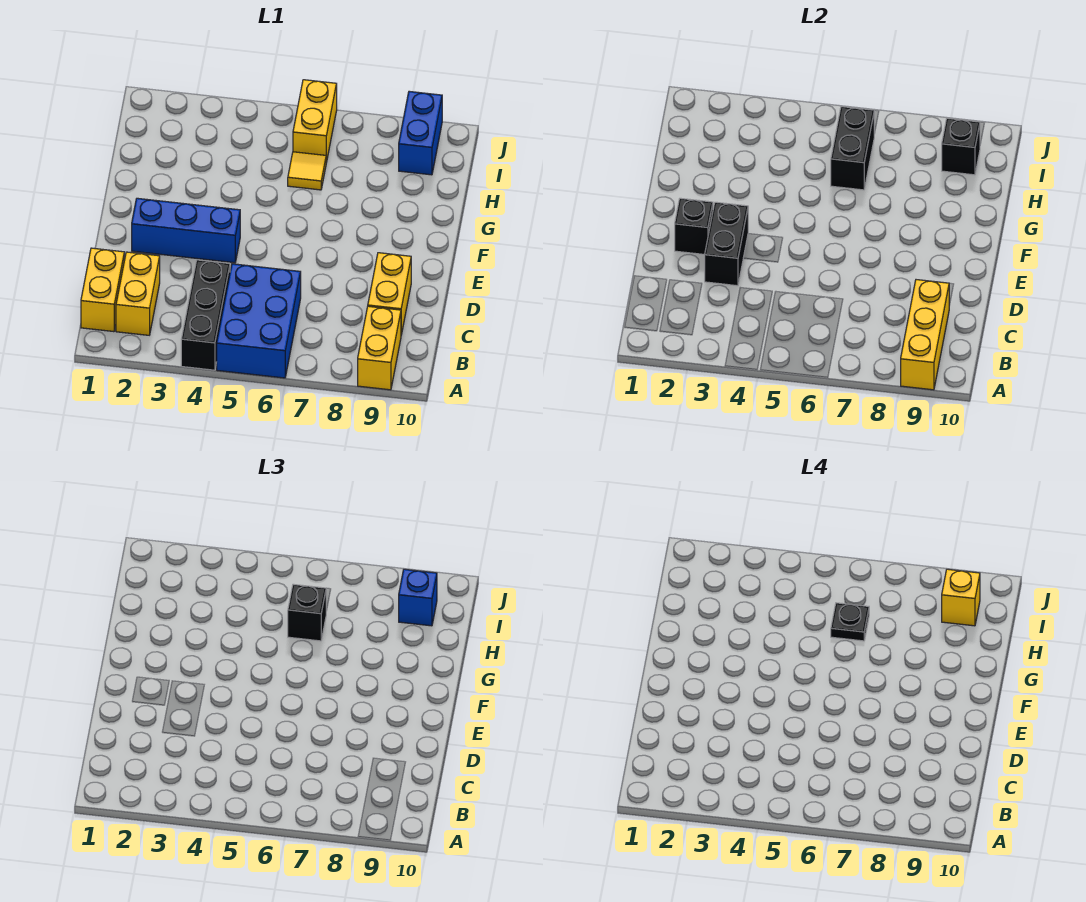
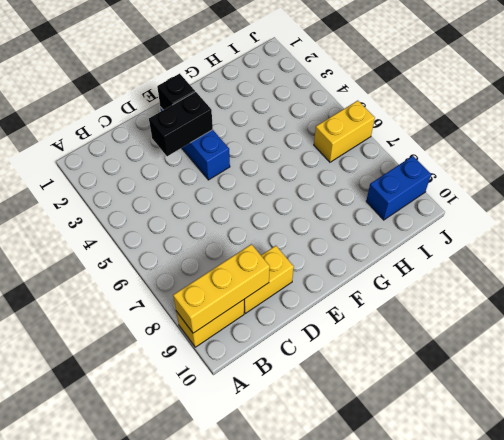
none -> black brick A4:C4 level 1
none -> blue brick A5:C6 level 1
none -> yellow brick B1:C1 level 1

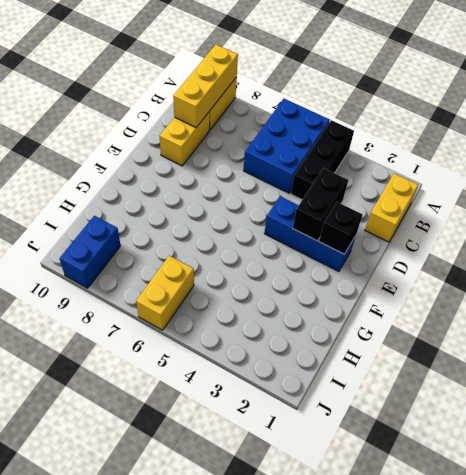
none -> yellow brick B2:C2 level 1
none -> yellow tile H6 level 1
none -> black brick H6:I6 level 2

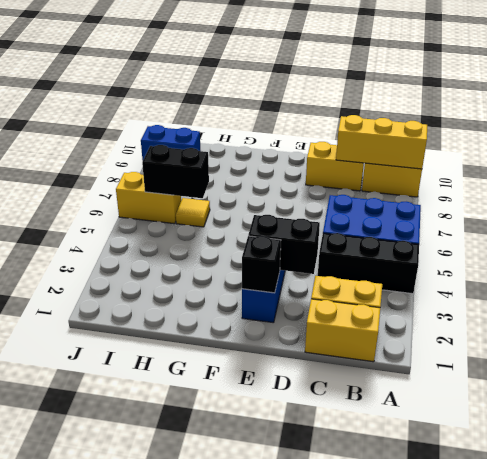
none -> black brick I9 level 2
none -> black brick H6 level 3
none -> blue brick I9 level 3

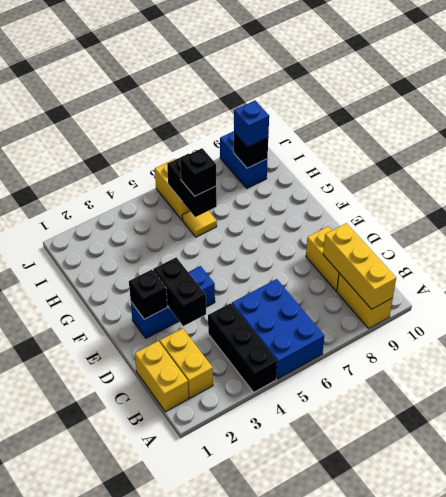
none -> black plate H6 level 4
none -> yellow brick I9 level 4

